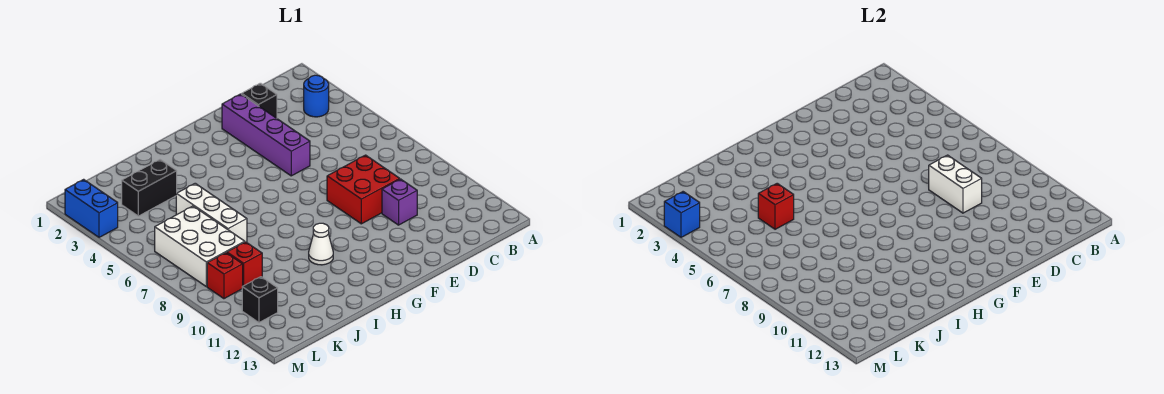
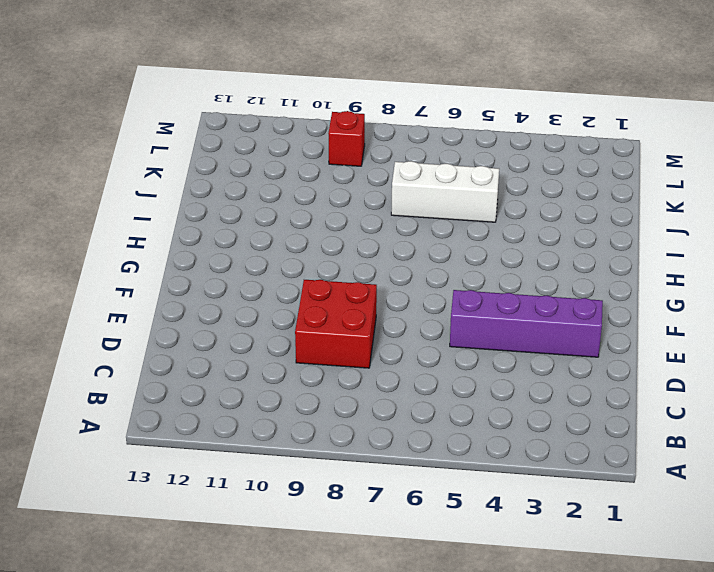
none -> blue round brick B3 level 1
none -> black brick D2 level 1
none -> purple brick D10 level 1

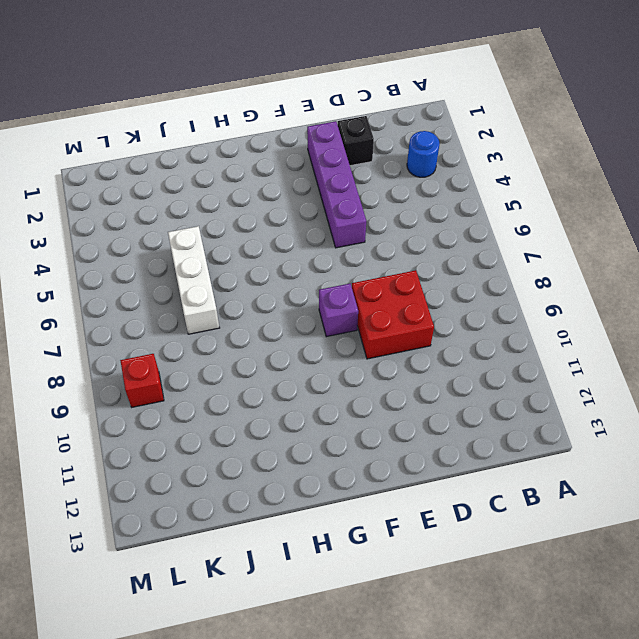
purple brick F8 level 1 -> purple brick D10 level 1
none -> white cone H10 level 1
none -> black brick J3:K3 level 1
none -> white brick K6:L8 level 1

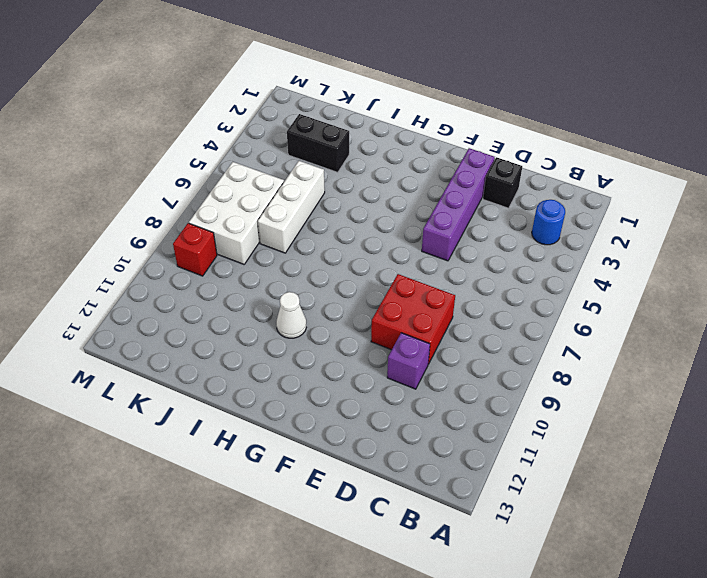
none -> red brick K9 level 1
none -> black brick L11 level 1
none -> blue brick M2:M3 level 1

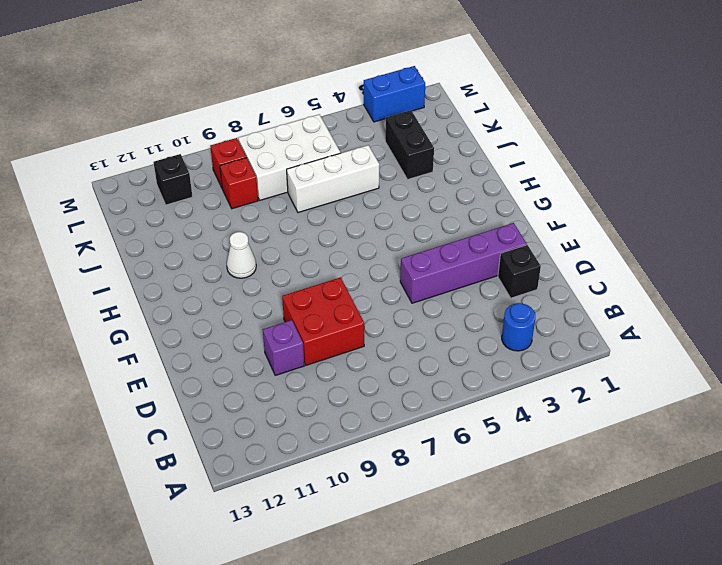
none -> white brick D8:D9 level 2
none -> red brick J5 level 2
none -> blue brick M3 level 2

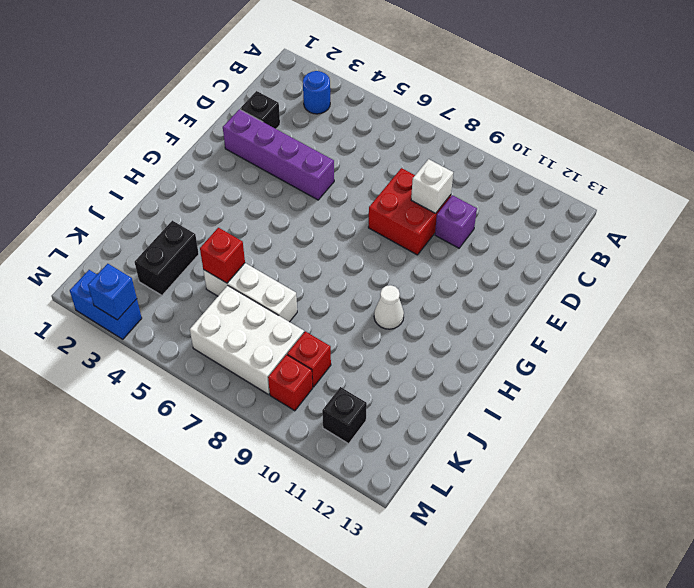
white brick D9 level 2 -> white brick D8:D9 level 2

